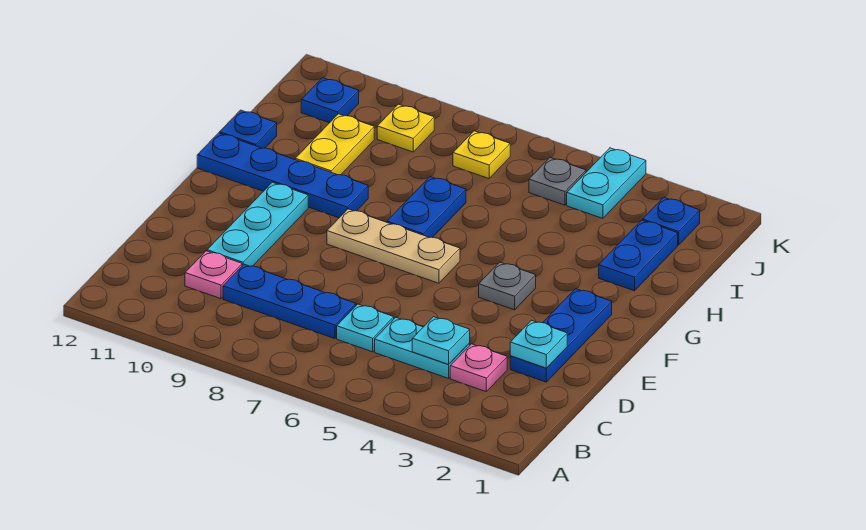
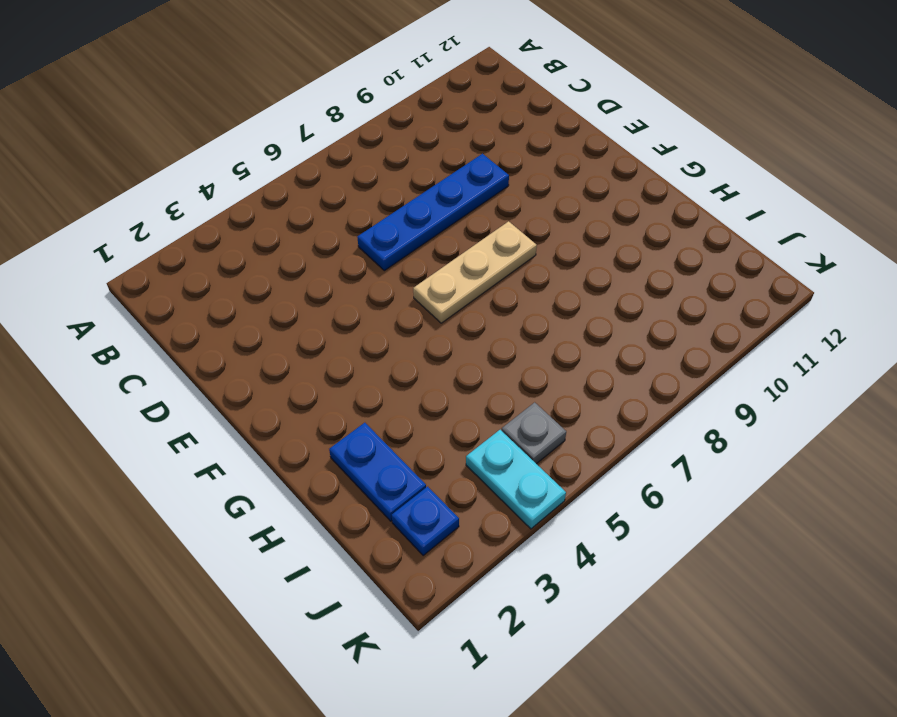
blue plate D6:D9 level 1 -> blue plate G9:G12 level 1
none -> pink plate C3 level 1
none -> cyan plate C4:C5 level 1
none -> cyan plate C6 level 1

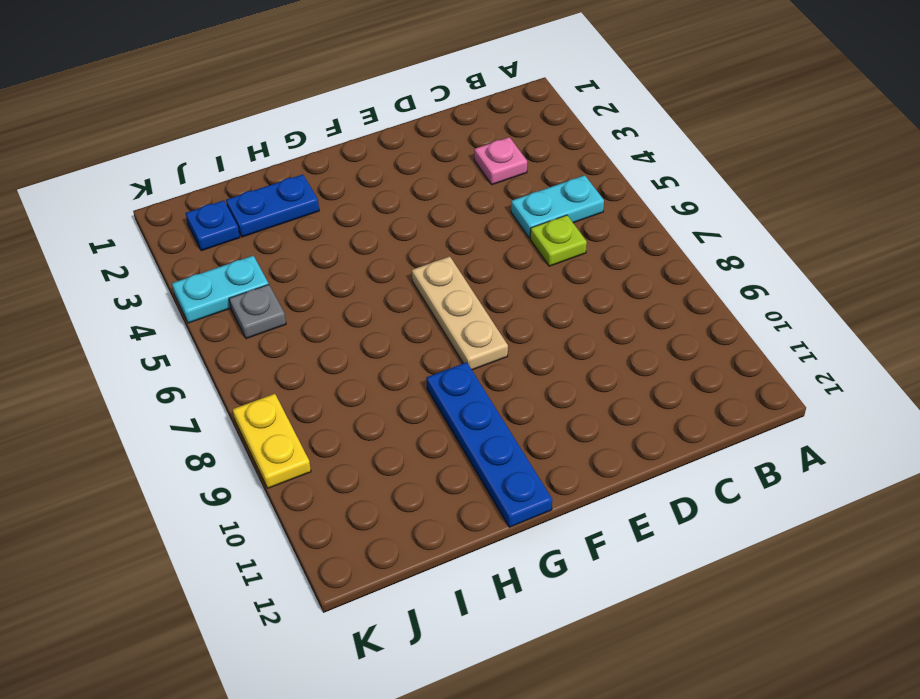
cyan plate B5:C5 level 1 -> cyan plate C4:C5 level 1
lime plate C6 level 1 -> cyan plate C6 level 1
yellow plate K8:K9 level 1 -> yellow plate H10:I10 level 1
none -> blue plate C7:C9 level 1
none -> pink plate C10 level 1
none -> blue plate D2:F2 level 1

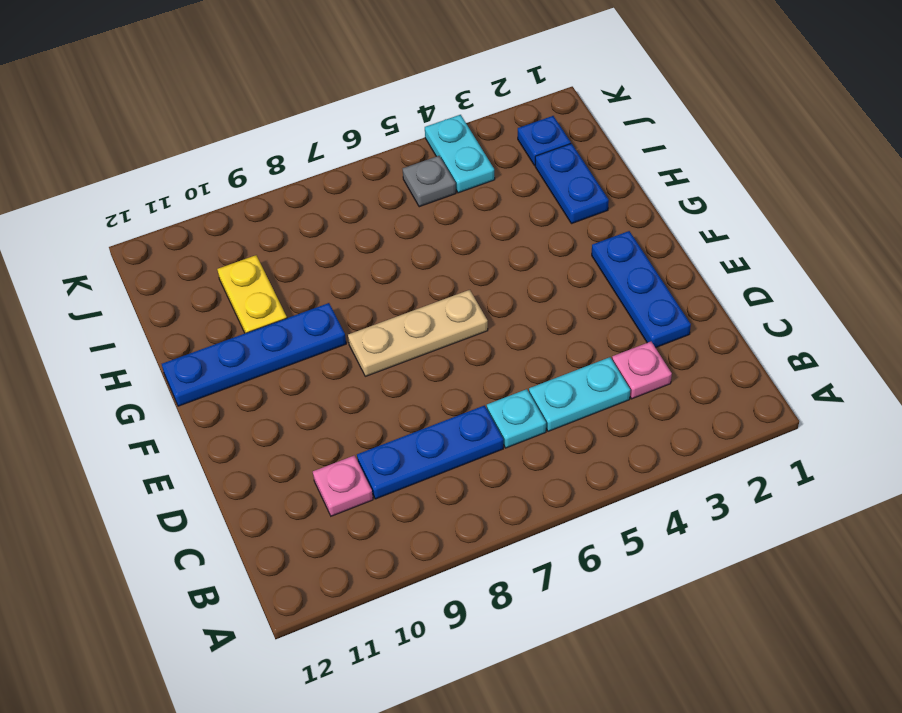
none -> cyan plate D10:F10 level 1
none -> grey plate F4 level 1
none -> blue plate G7:H7 level 1

